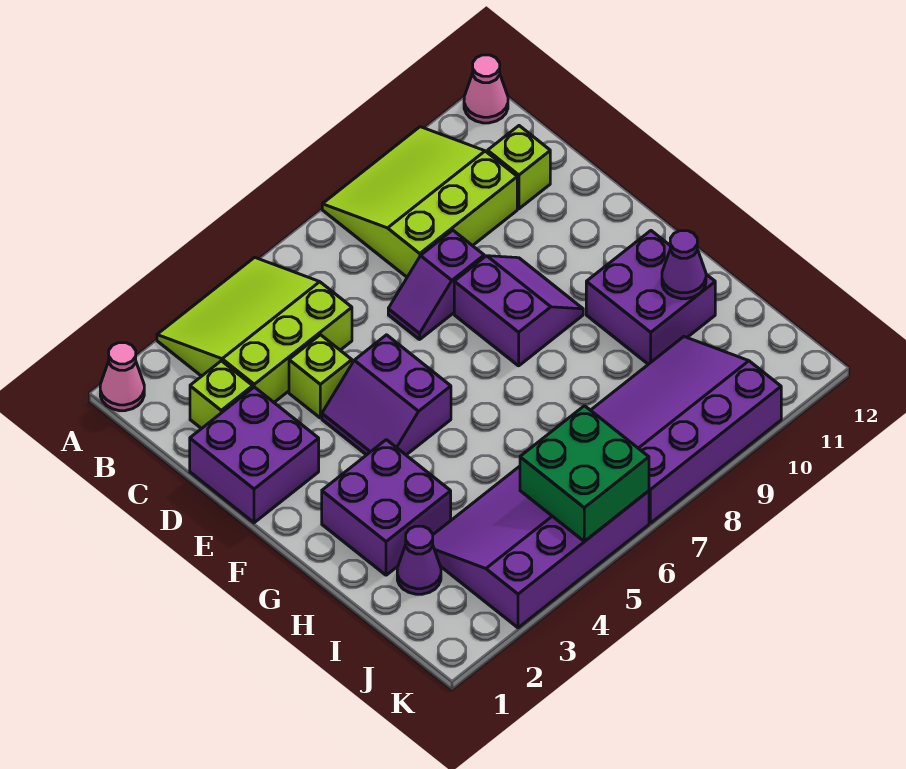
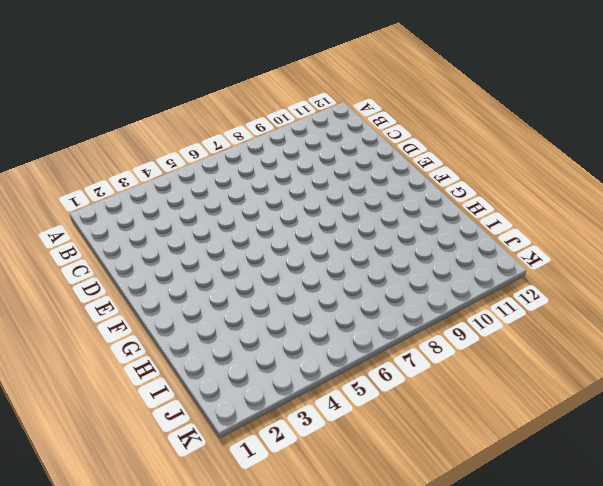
none -> pink cone A1 level 1
none -> lime slope A3:C5 level 1 top C
none -> lime slope A8:C10 level 1 top C

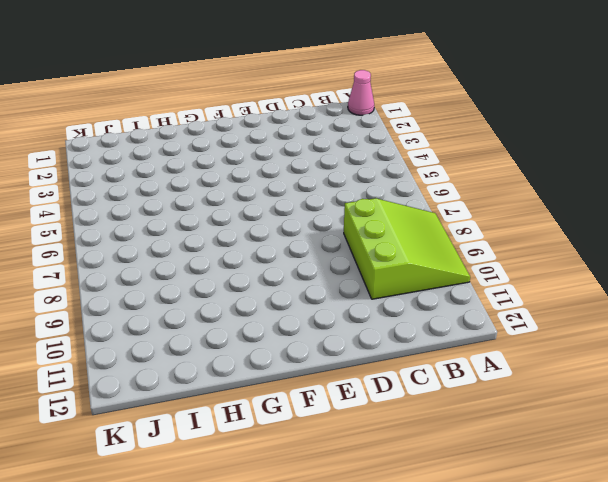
none -> lime slope A3:C5 level 1 top C
none -> pink cone A12 level 1
none -> lime brick C2 level 1

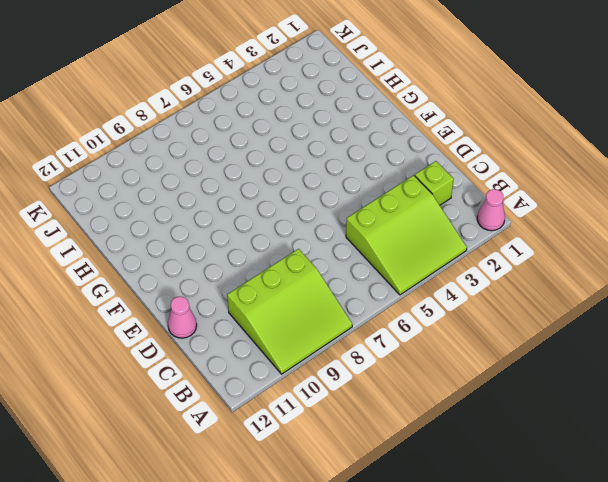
pink cone D12 level 1 -> pink cone A12 level 1
none -> lime brick C11 level 1
none -> purple brick D1:E2 level 1
none -> lime brick D4 level 1

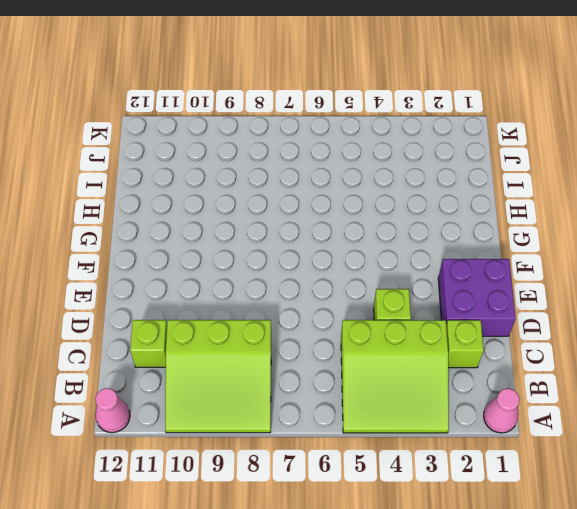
none -> purple slope D7:D8 level 1 top 8
none -> purple slope E4:F5 level 1 top 5
none -> purple slope E8:F9 level 1 top 8

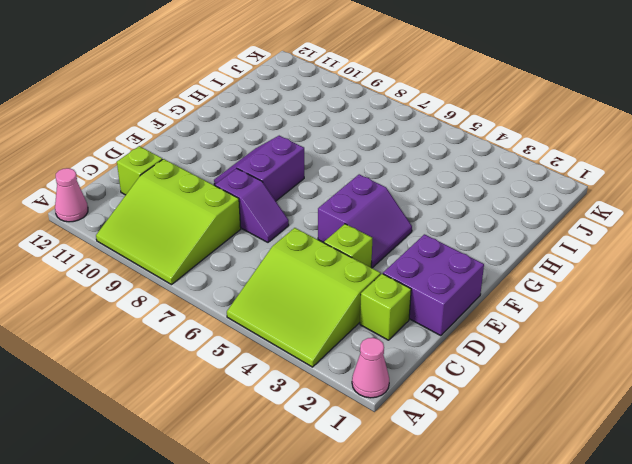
none -> purple brick G2:H3 level 1
none -> purple brick G10:H11 level 1
none -> purple cone I2 level 1

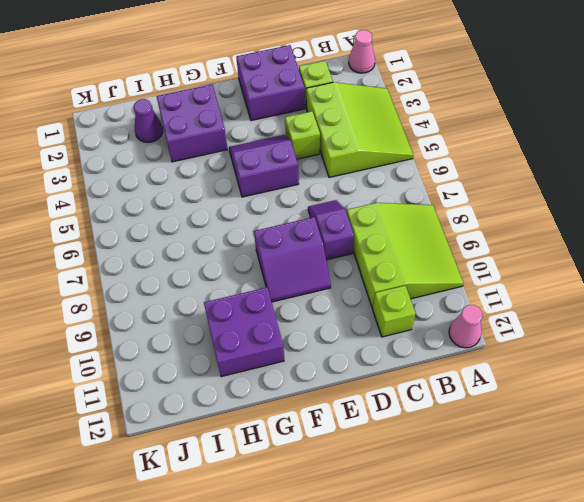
none -> purple slope I3:K6 level 1 top K
none -> purple slope I7:K10 level 1 top K
none -> purple cone H11 level 2

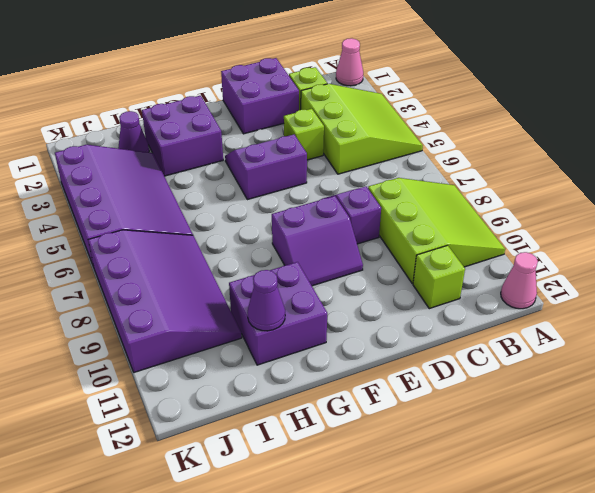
none -> green brick J5:K6 level 2

